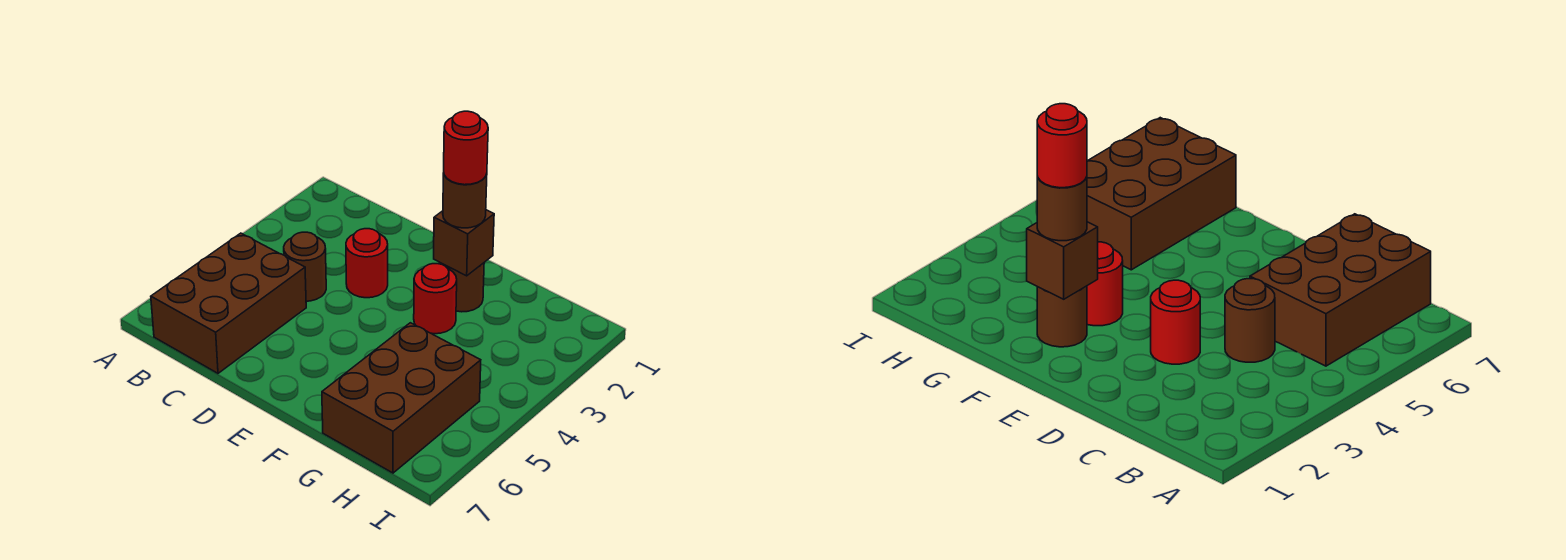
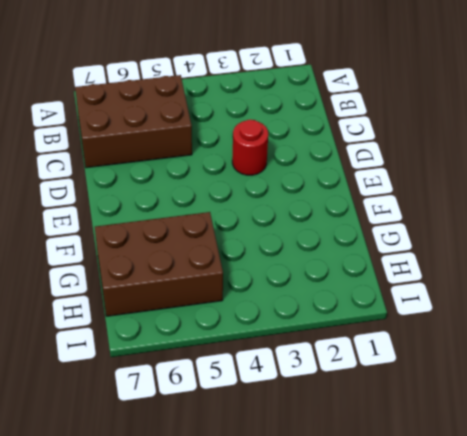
none -> brown round brick C4 level 1
none -> brown round brick F2 level 1

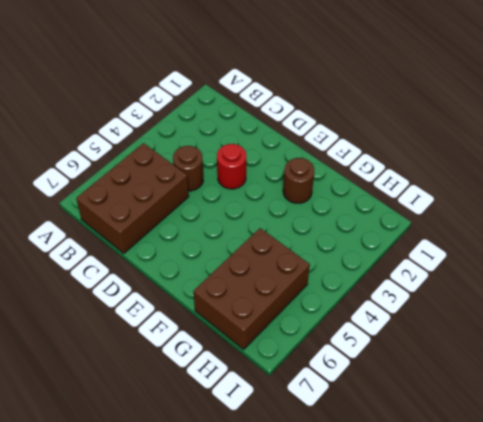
none -> red round brick F3 level 1
none -> brown brick F2 level 2

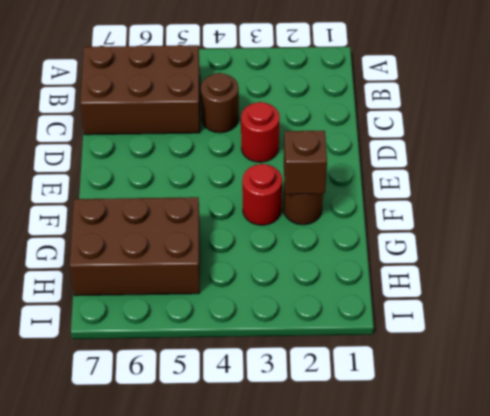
none -> brown round brick F2 level 3
none -> red round brick F2 level 4

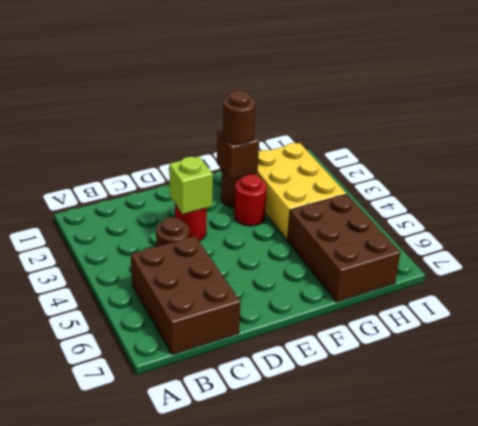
lime brick D3 level 2 -> none
yellow brick G2:H4 level 1 -> none
none -> red round brick F2 level 4

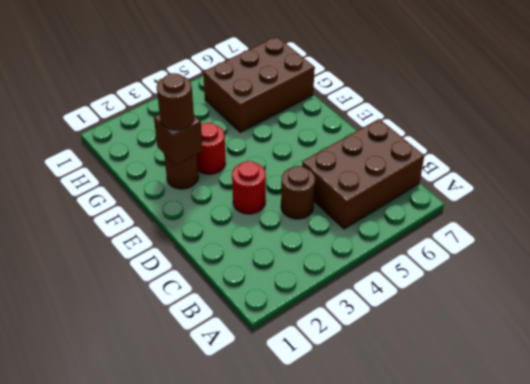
none -> red round brick F2 level 4

